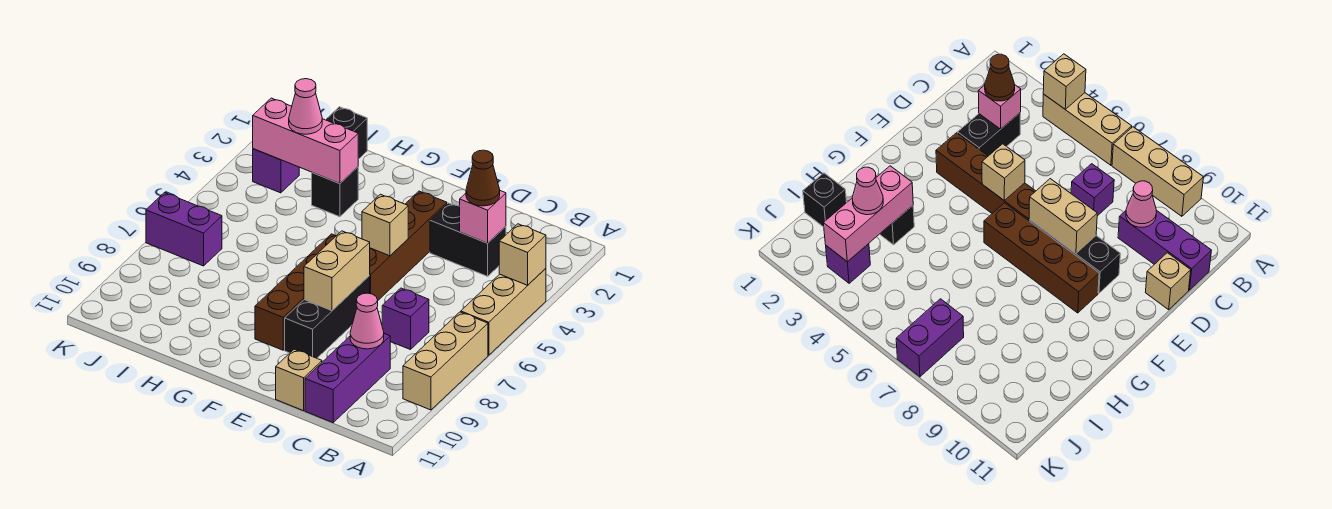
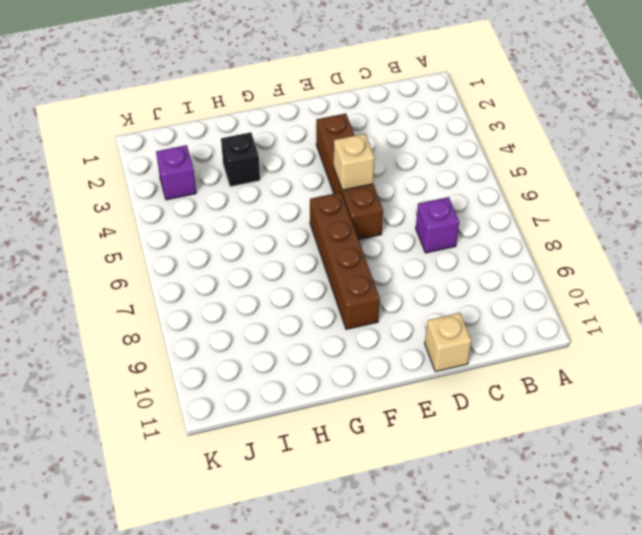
none -> tan brick A4:A6 level 1
none -> tan brick A7:A9 level 1
none -> black brick C3:D3 level 1

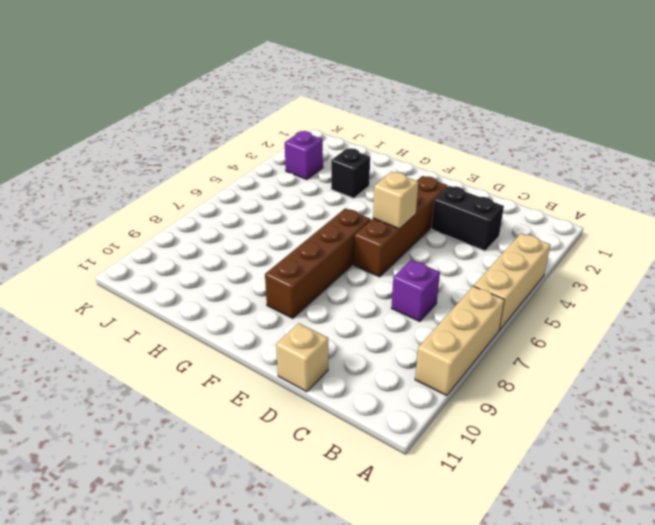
none -> purple brick C9:C11 level 1
none -> black brick E7:E9 level 1
none -> black brick I1 level 1

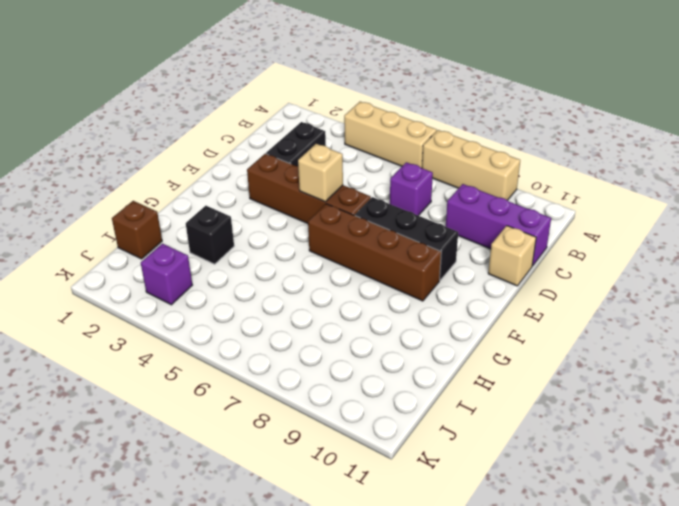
brown brick I1 level 1 -> black brick I1 level 1
none -> purple brick J7:K7 level 1
none -> tan brick A4 level 2
none -> pink brick C3 level 2

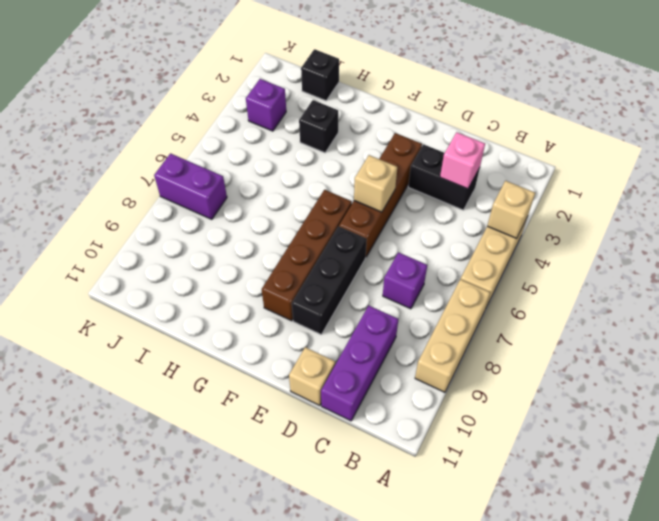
none -> pink cone C9 level 2
none -> tan brick E7:E8 level 2
none -> pink brick H3:J3 level 2

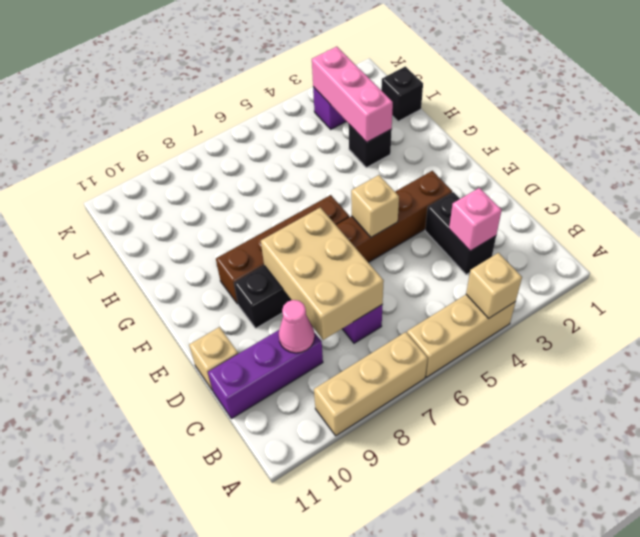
tan brick C7:E8 level 2 -> tan brick E7:E8 level 2
none -> purple brick J7:K7 level 1
none -> brown cone C3 level 3
none -> pink cone I3 level 3

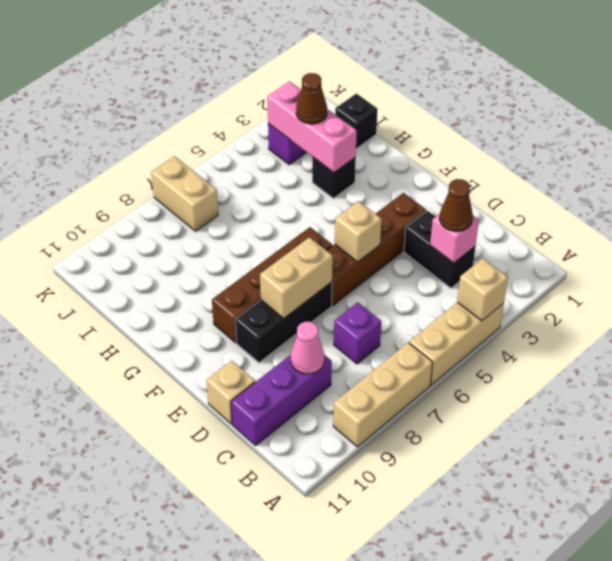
brown cone I3 level 3 -> pink cone I3 level 3
tan brick J7:K7 level 1 -> purple brick J7:K7 level 1

